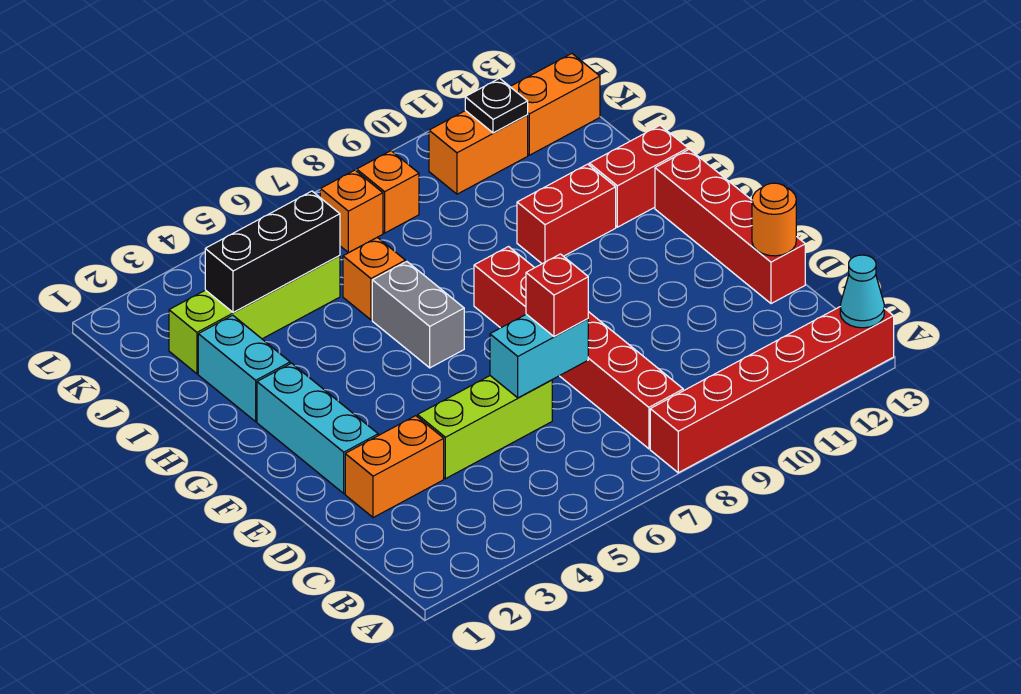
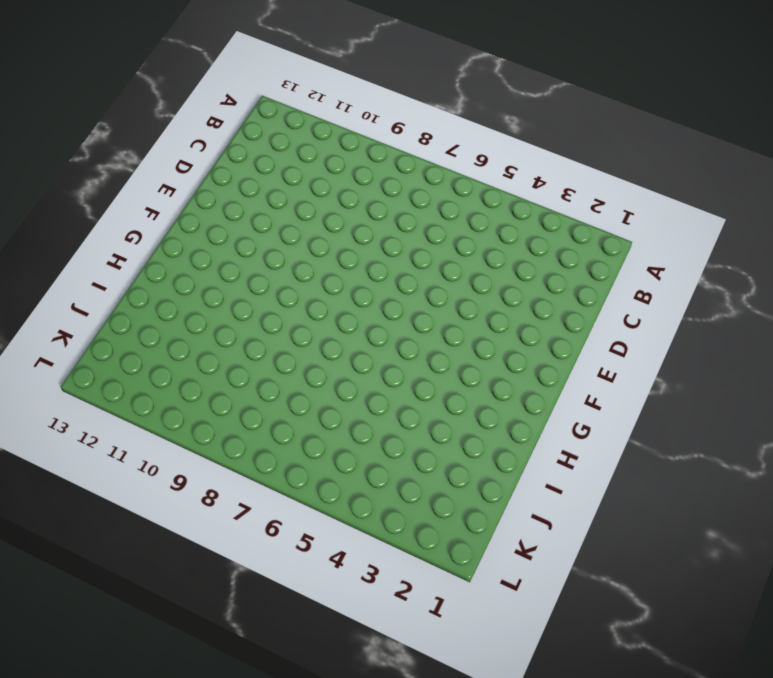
none -> red brick A8:A13 level 1
none -> red brick B8:G8 level 1
none -> orange brick D2:D3 level 1

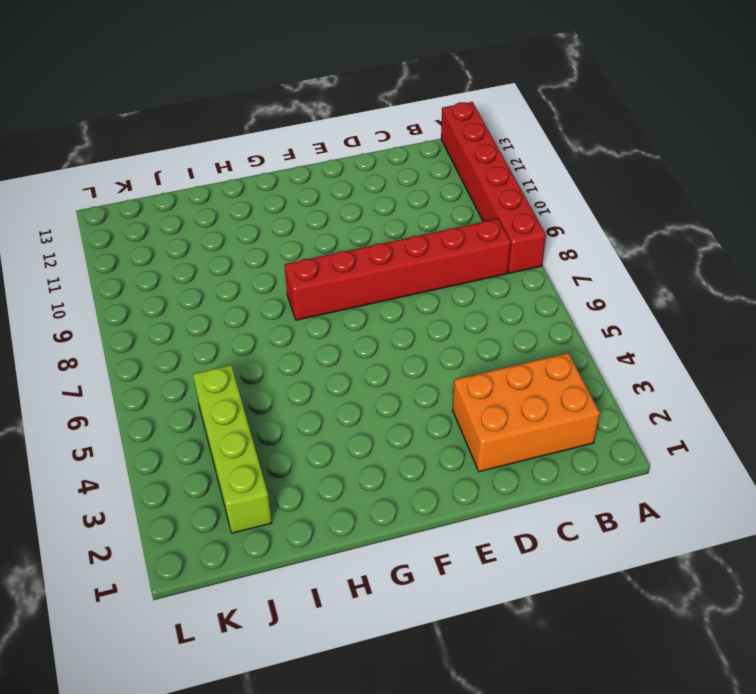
orange brick B2:D3 level 1 -> orange brick D2:D3 level 1
none -> lime brick D4:D6 level 1
none -> red brick D13:G13 level 1
none -> cyan brick E2:G2 level 1

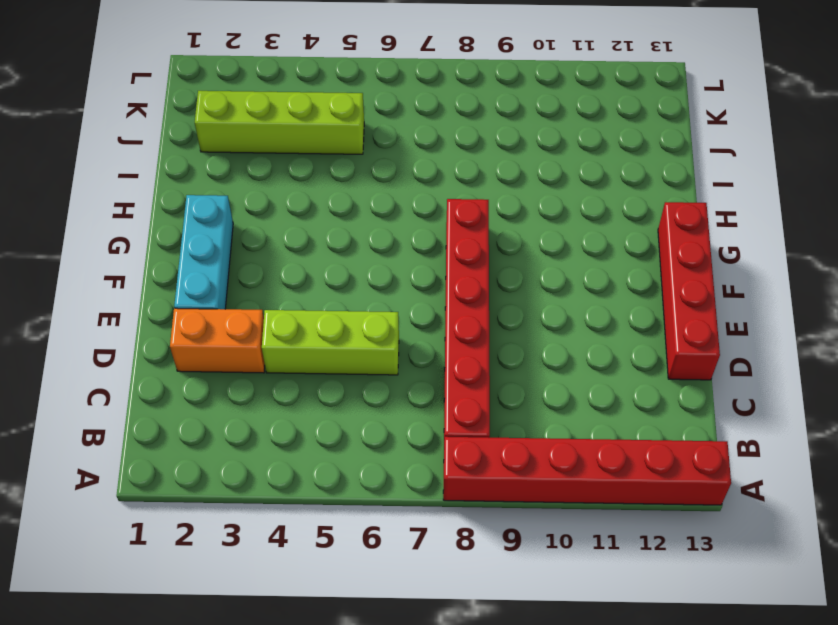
none -> grey brick G6:H6 level 1
none -> cyan brick H2:I2 level 1
none -> red brick H10:H11 level 1

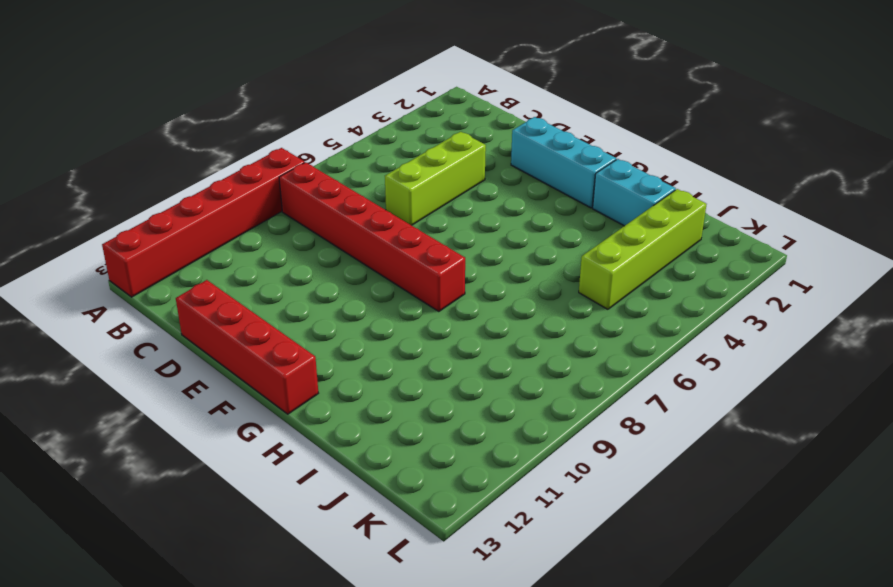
none -> orange brick D2:D3 level 1
none -> grey brick G6:H6 level 1
none -> red brick H10:H11 level 1

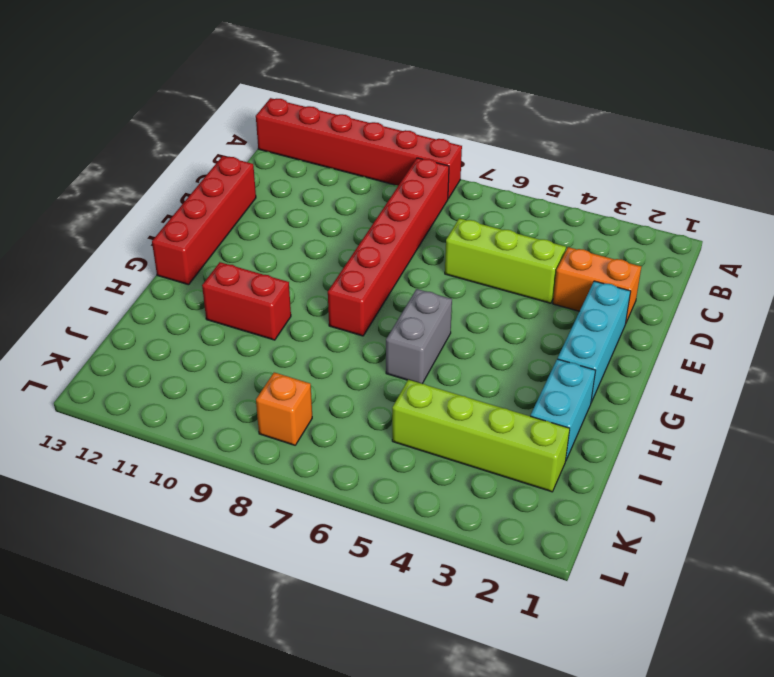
none -> red brick H12:H13 level 1
none -> orange brick I6 level 1
none -> orange brick K7 level 1

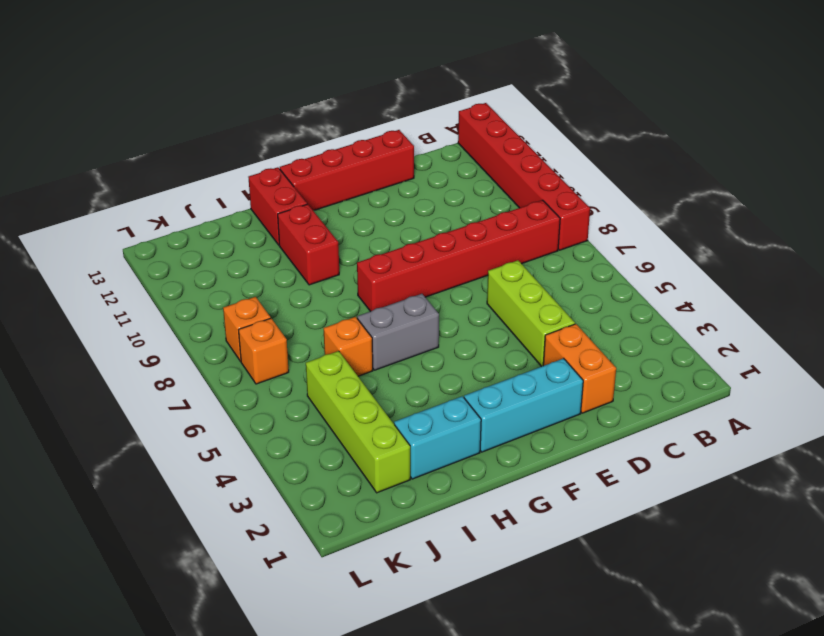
none -> orange brick K10:K11 level 1
none -> orange brick K12:K13 level 1
none -> cyan cone A13 level 2

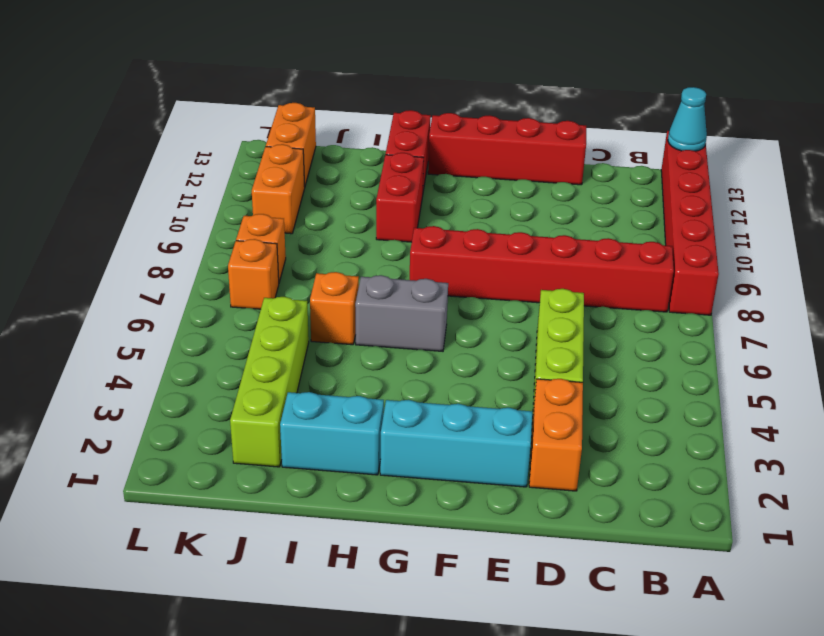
none -> cyan brick D6:D7 level 2
none -> orange round brick D13 level 2
none -> black brick J3:J5 level 2

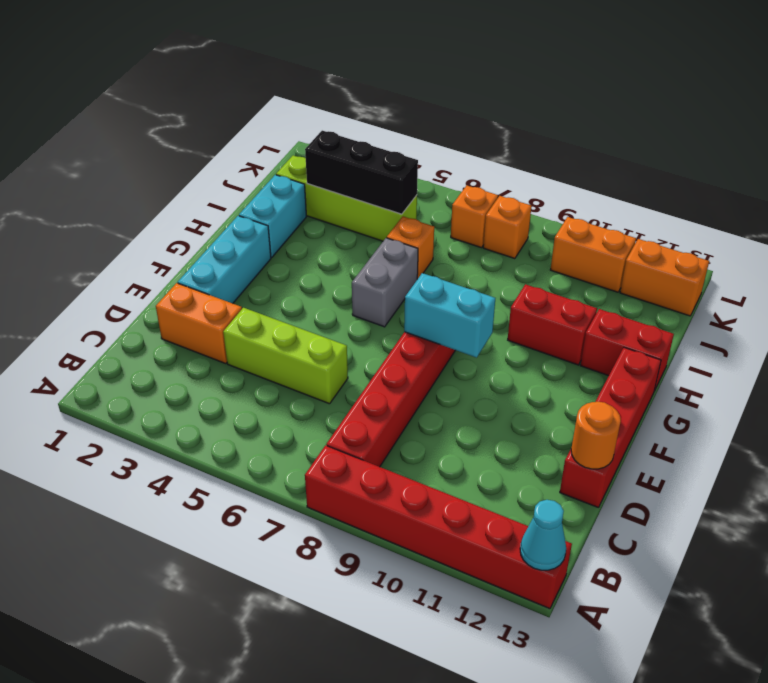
cyan brick F8:F9 level 2 -> cyan brick D6:D7 level 2
none -> black plate K11 level 2
none -> red brick D7 level 3

